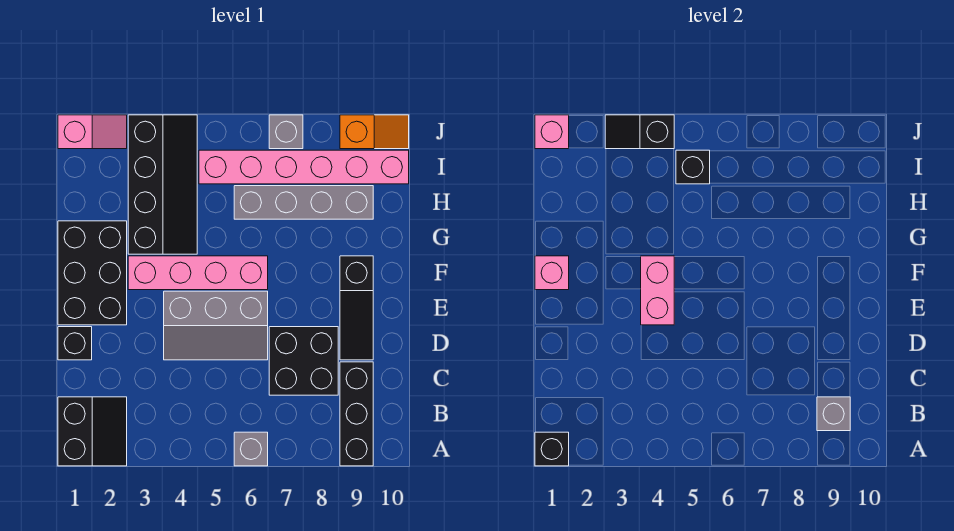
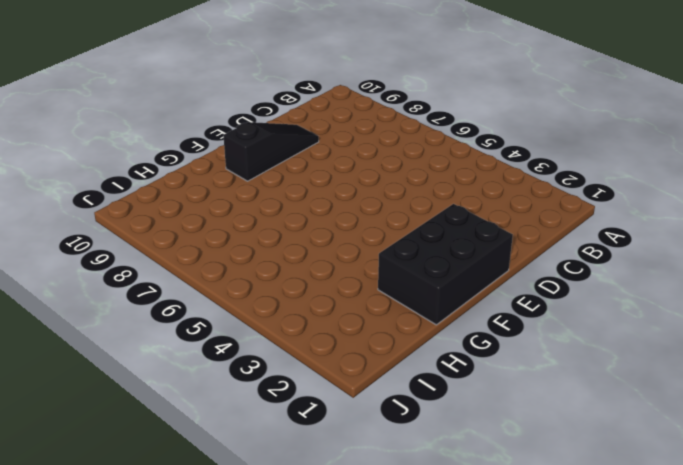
none -> black slope A1:B2 level 1 top 1
none -> grey brick A6 level 1
none -> black brick A9:C9 level 1

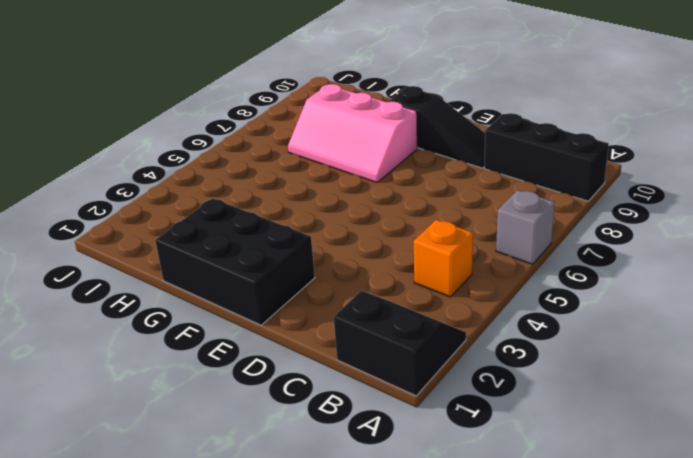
orange brick B4 level 1 -> none
pink slope F7:H8 level 1 top 8 -> grey brick H6:H9 level 1
none -> black brick C7:D8 level 1
none -> black brick D1 level 1
none -> grey slope D4:E6 level 1 top E

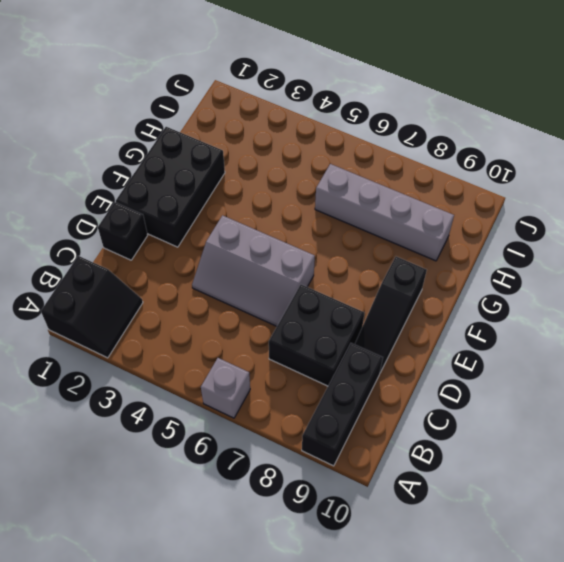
none -> pink brick F3:F6 level 1
none -> black slope G3:J4 level 1 top 3
none -> pink brick I5:I10 level 1

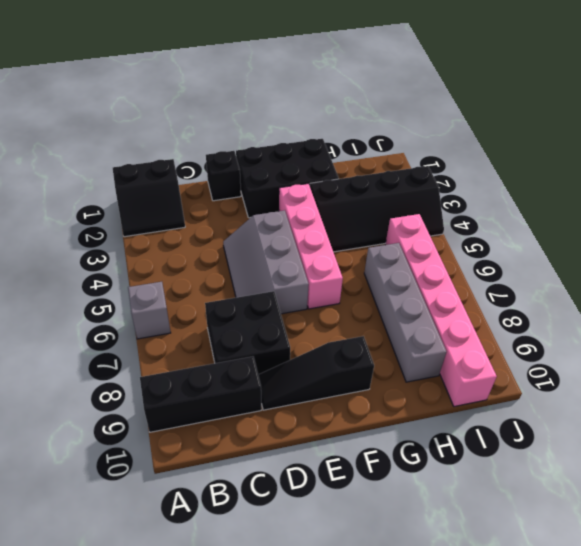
none -> pink slope J1:J2 level 1 top 1
none -> grey brick J7 level 1
none -> orange slope J9:J10 level 1 top 9

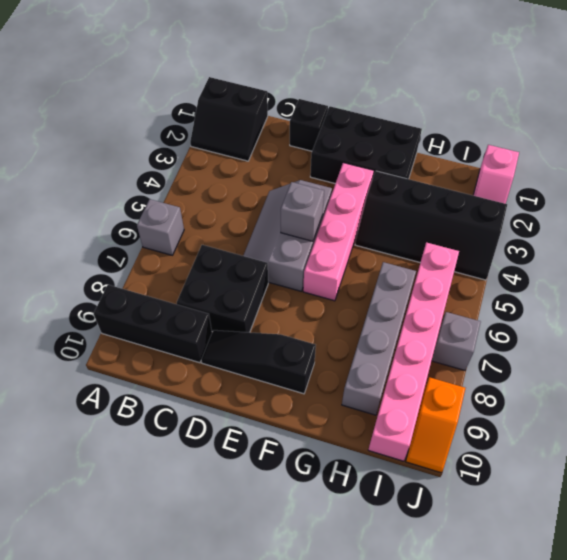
grey brick E5 level 2 -> grey brick B9 level 2
none -> black brick A1 level 2
none -> pink brick E4:F4 level 2
none -> pink brick F1 level 2

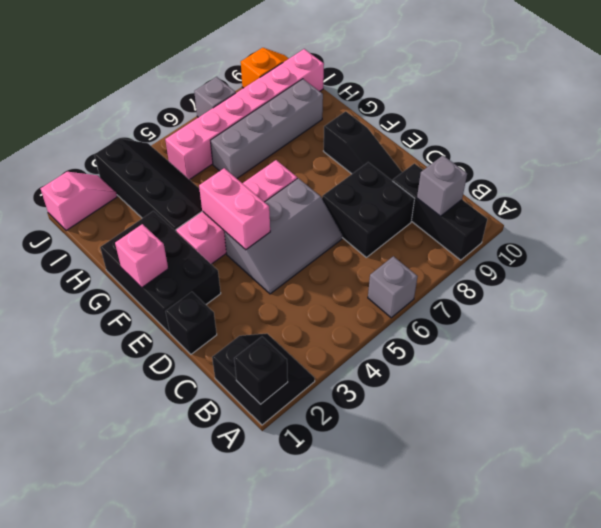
none -> black brick I5 level 2
none -> pink brick J1 level 2
none -> black slope J3:J4 level 2 top 4

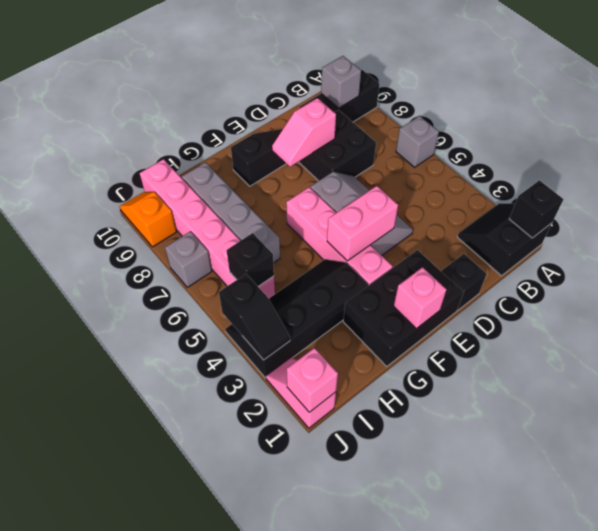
pink slope D8:E8 level 2 top D -> none

